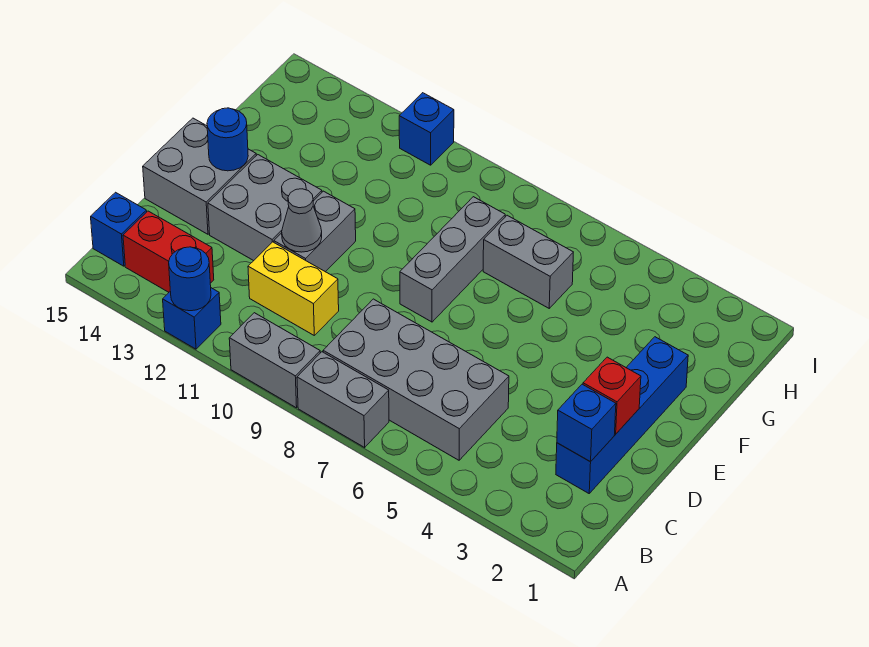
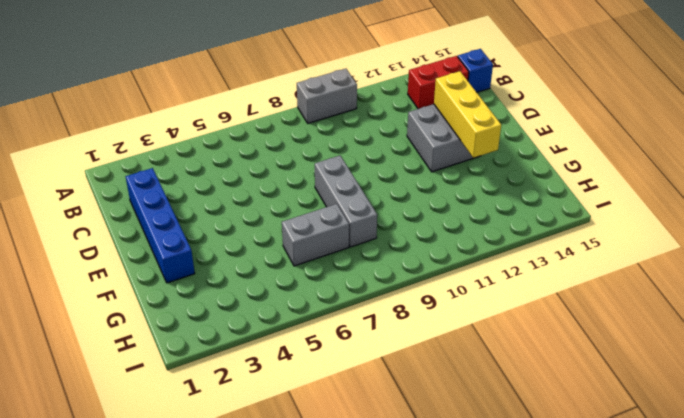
yellow brick D13:F13 level 2 -> none
none -> grey brick A7:A8 level 1
none -> blue brick A12 level 1
none -> grey brick B5:C8 level 1

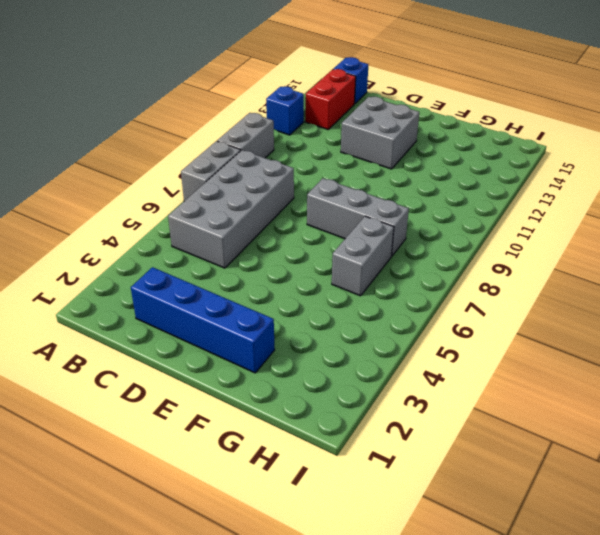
none -> yellow brick C10:C11 level 1
none -> grey brick D11:E11 level 1
none -> grey brick D14:E15 level 1

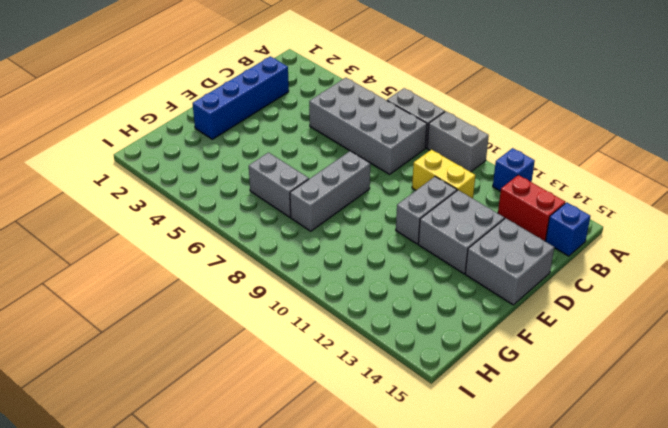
none -> blue brick I11 level 1
none -> blue round brick A12 level 2
none -> blue brick C2 level 2

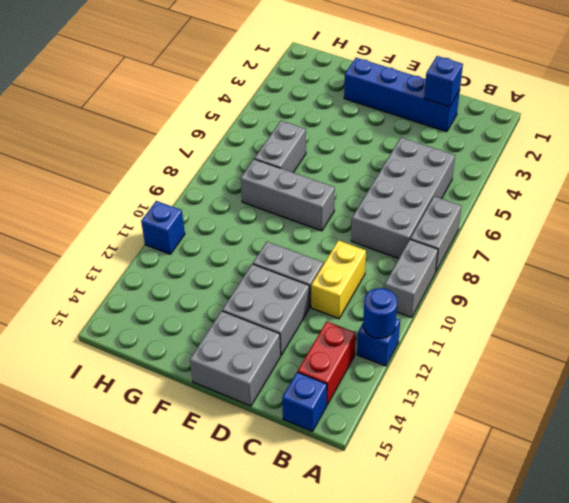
none -> red brick D2 level 2
none -> grey cone D11 level 2
none -> blue round brick E14 level 2

